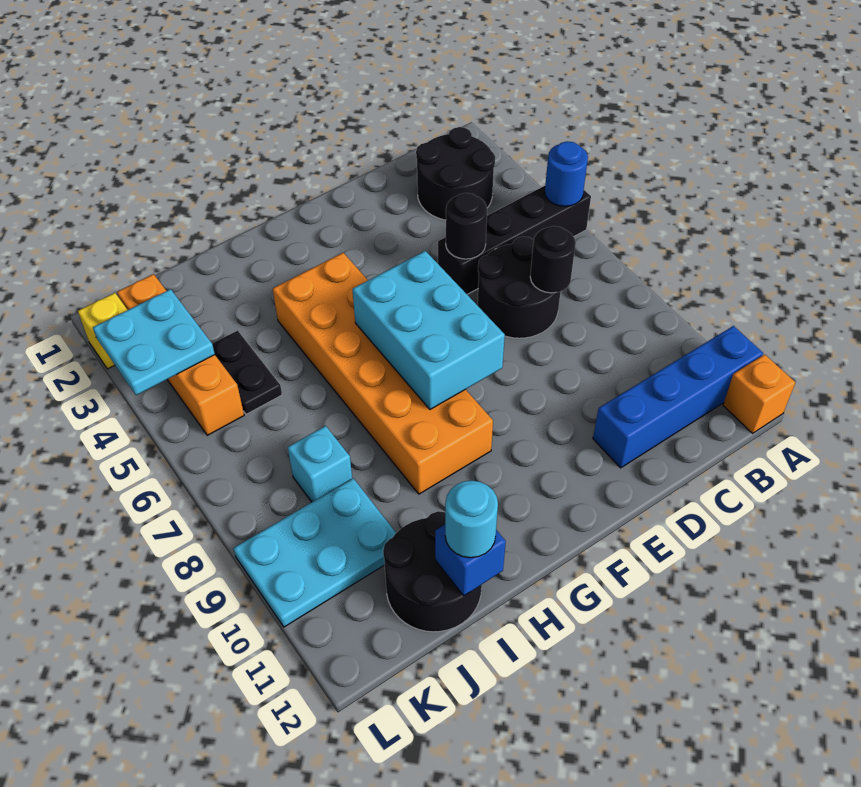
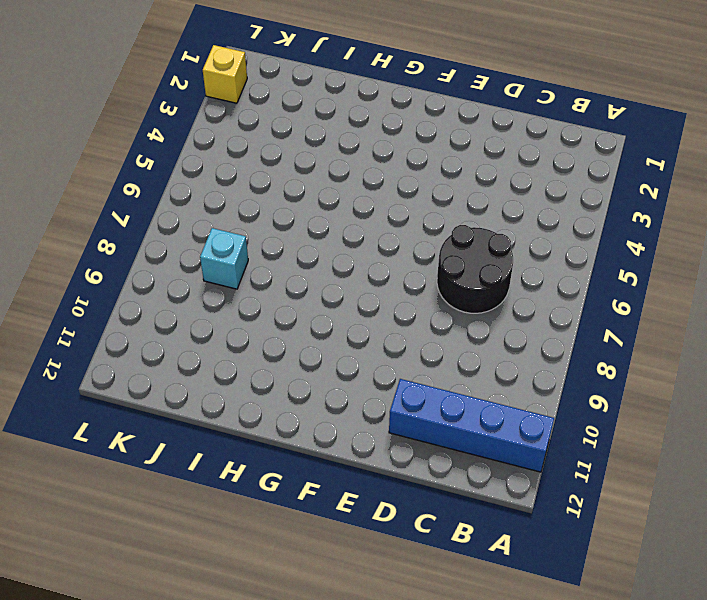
none -> black brick A5:D5 level 1
none -> orange brick A12 level 1
none -> black round brick B2:C3 level 1

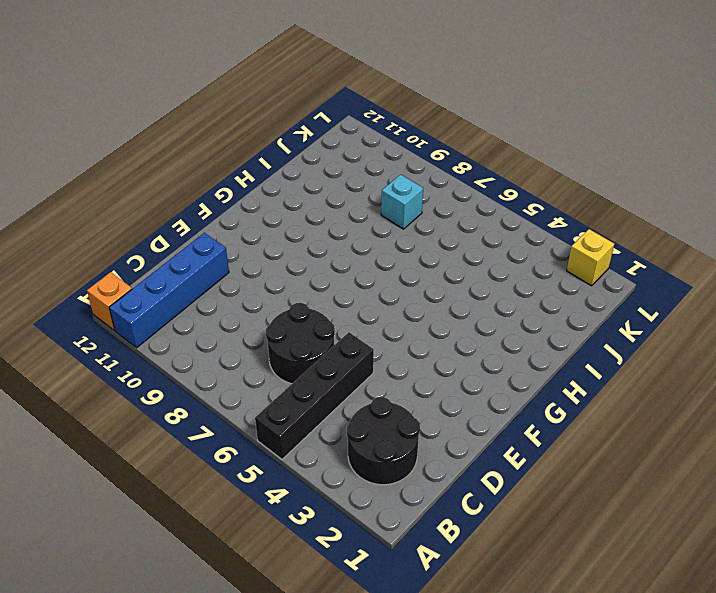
none -> orange brick G4:H9 level 1
none -> black round brick I11:J12 level 1
none -> black plate J4:J5 level 1

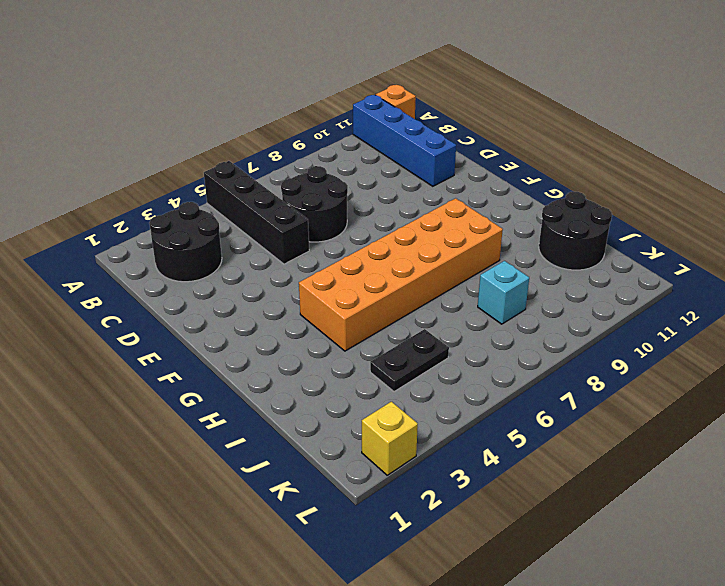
none -> cyan plate J9:L10 level 1
none -> orange brick K2:K5 level 1
none -> blue round brick A5 level 2

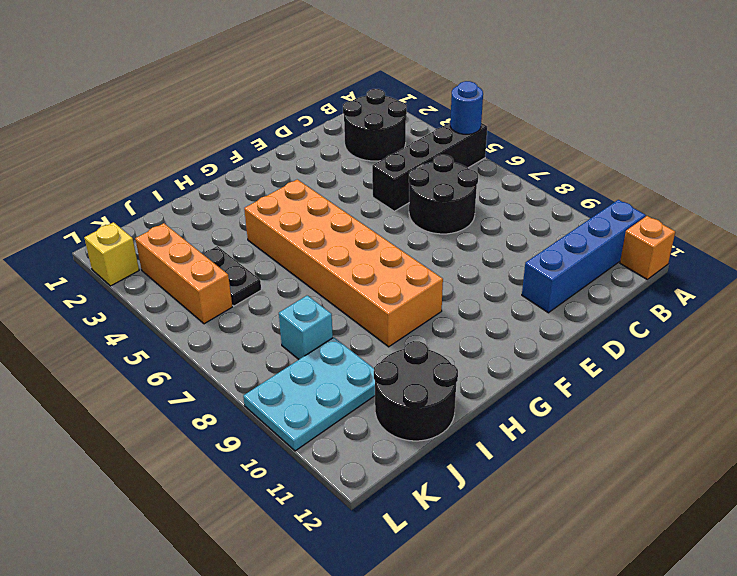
orange brick K3:K5 level 1 -> orange brick K2:K5 level 1
none -> black round brick C7 level 2
none -> black round brick D5 level 2
none -> cyan brick F6:G8 level 2

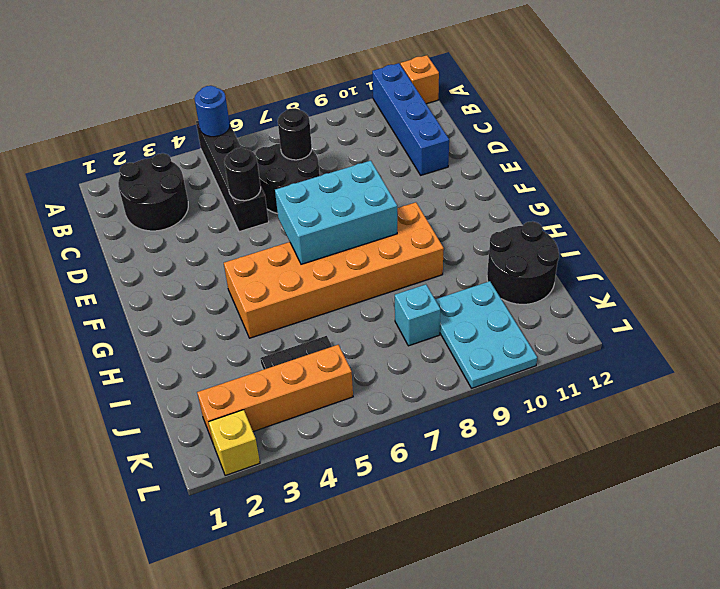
none -> blue brick I12 level 2
none -> cyan plate K3:L4 level 2
none -> cyan round brick I12 level 3

